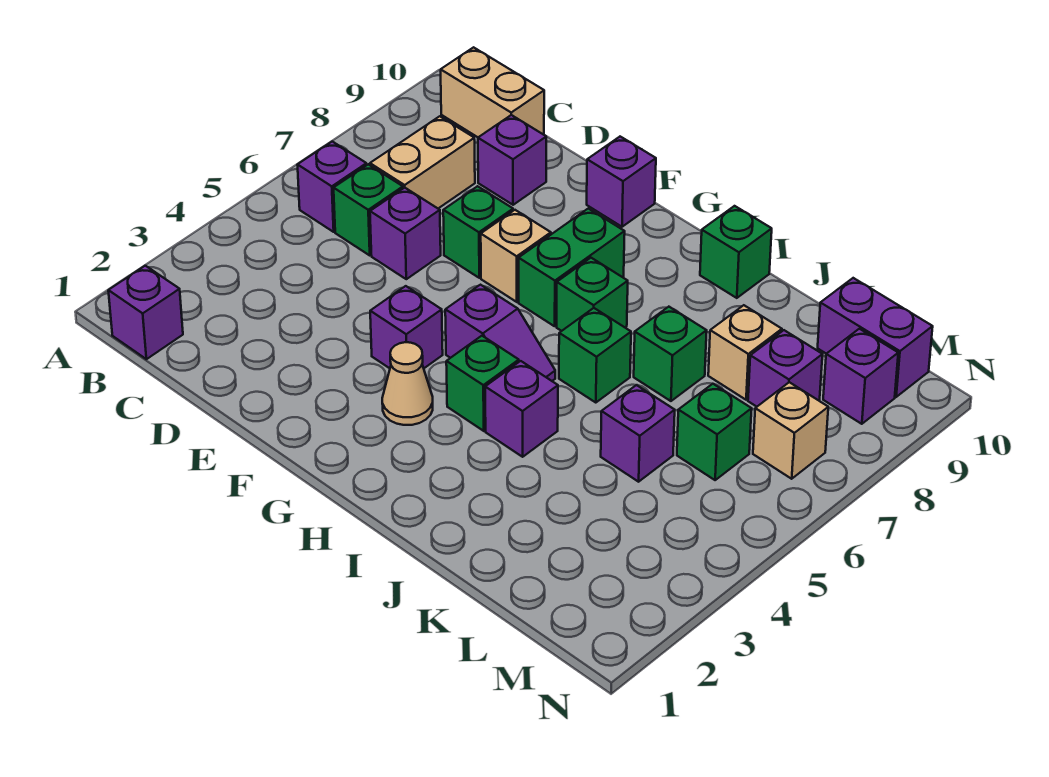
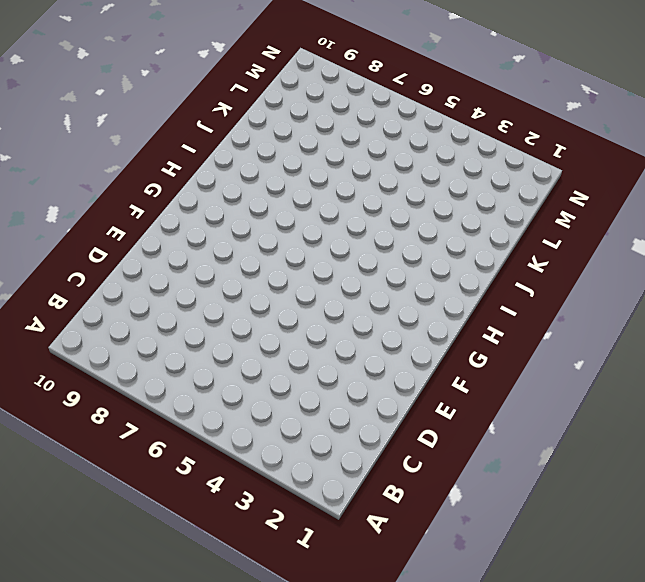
none -> purple brick B1 level 1
none -> purple brick B6 level 1
none -> tan brick B10:C10 level 1

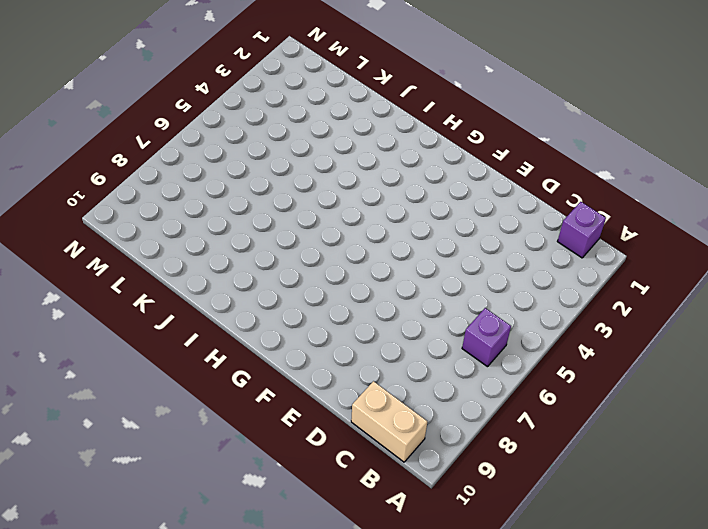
none -> green brick C6 level 1
none -> tan brick C7:C8 level 1
none -> purple brick D6 level 1

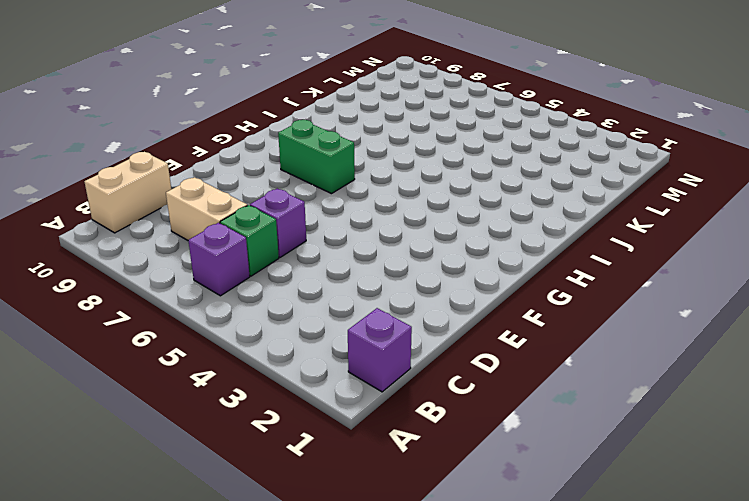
none -> purple brick D9 level 1
none -> green brick E7 level 1
none -> purple brick F4 level 1

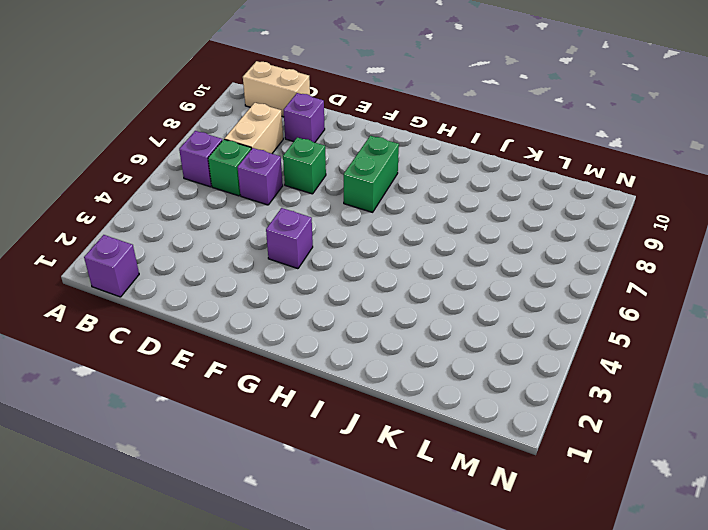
none -> tan brick F7 level 1
none -> purple brick F10 level 1
none -> tan cone G3 level 1

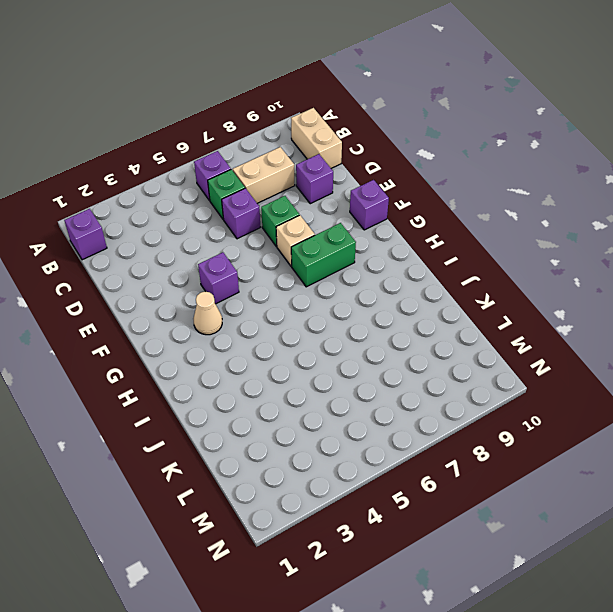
none -> purple slope G5:H5 level 1 top G
none -> green brick H4 level 1
none -> green brick H7 level 1

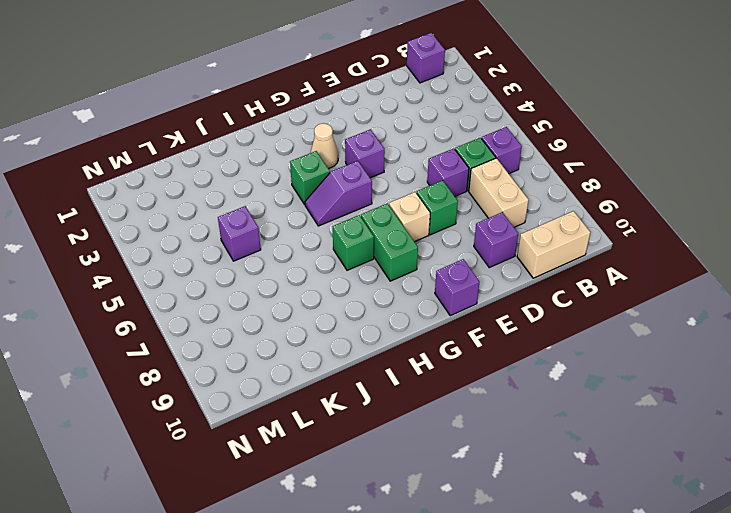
none -> purple brick I4 level 1
none -> green brick I6 level 1
none -> green brick I10 level 1

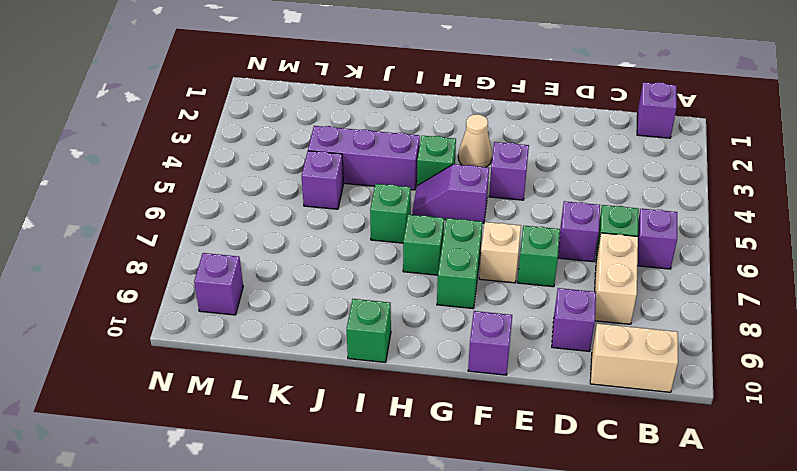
purple brick I4:K4 level 1 -> purple brick I4 level 1
none -> green brick J7 level 1
none -> tan brick K8 level 1
none -> green brick L6 level 1

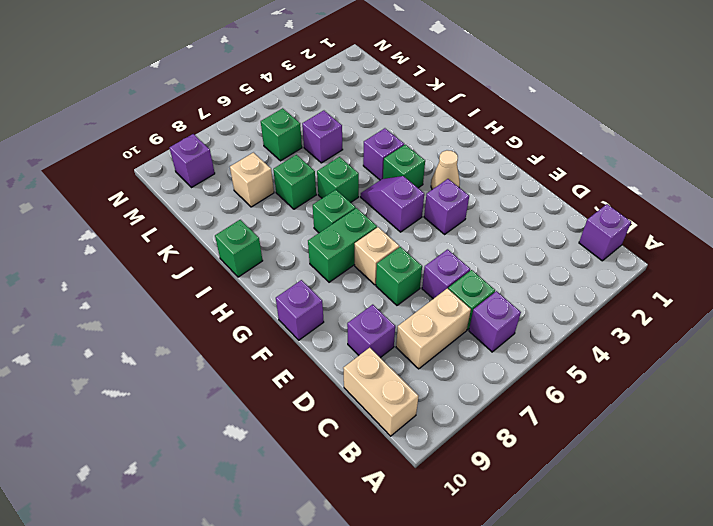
none -> purple brick L8 level 1
none -> purple brick L10:M10 level 1
none -> tan brick M7 level 1

